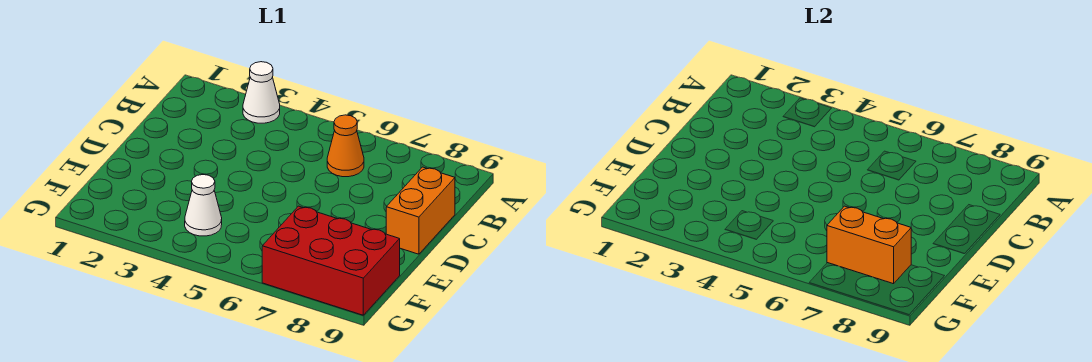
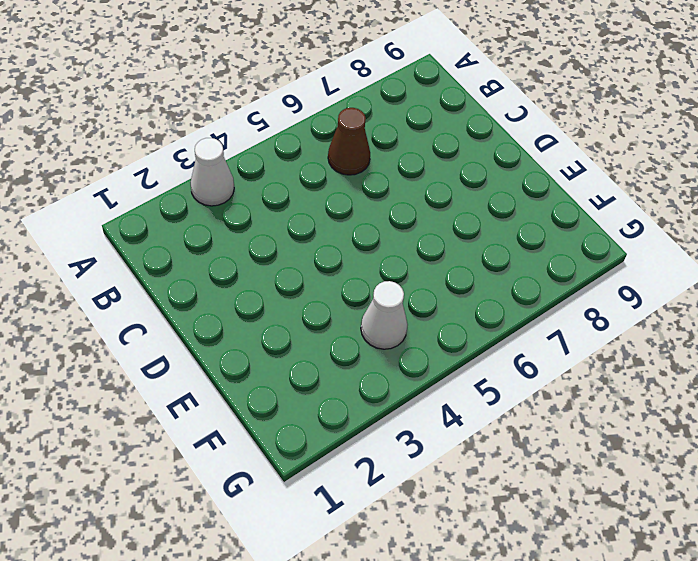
brown cone B6 level 1 -> orange cone B6 level 1
none -> orange brick C9:D9 level 1
none -> red brick F7:G9 level 1

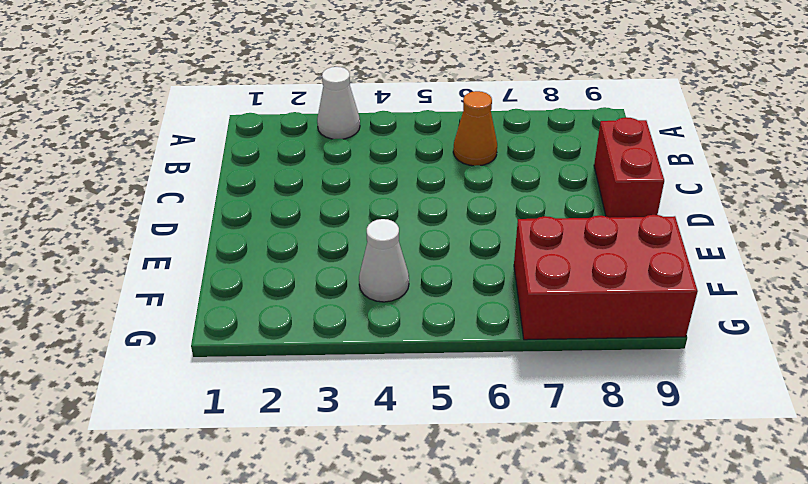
red brick C9:D9 level 1 -> orange brick C9:D9 level 1
none -> orange brick F7:F8 level 2

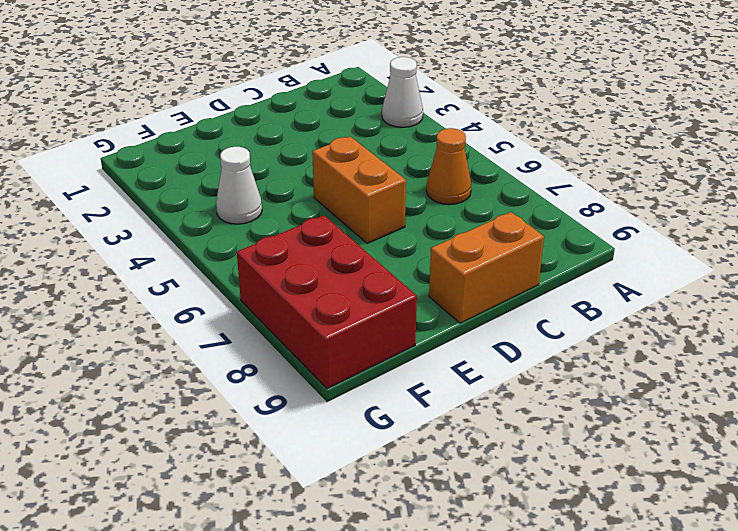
orange brick D5:D6 level 1 -> orange brick F7:F8 level 2

